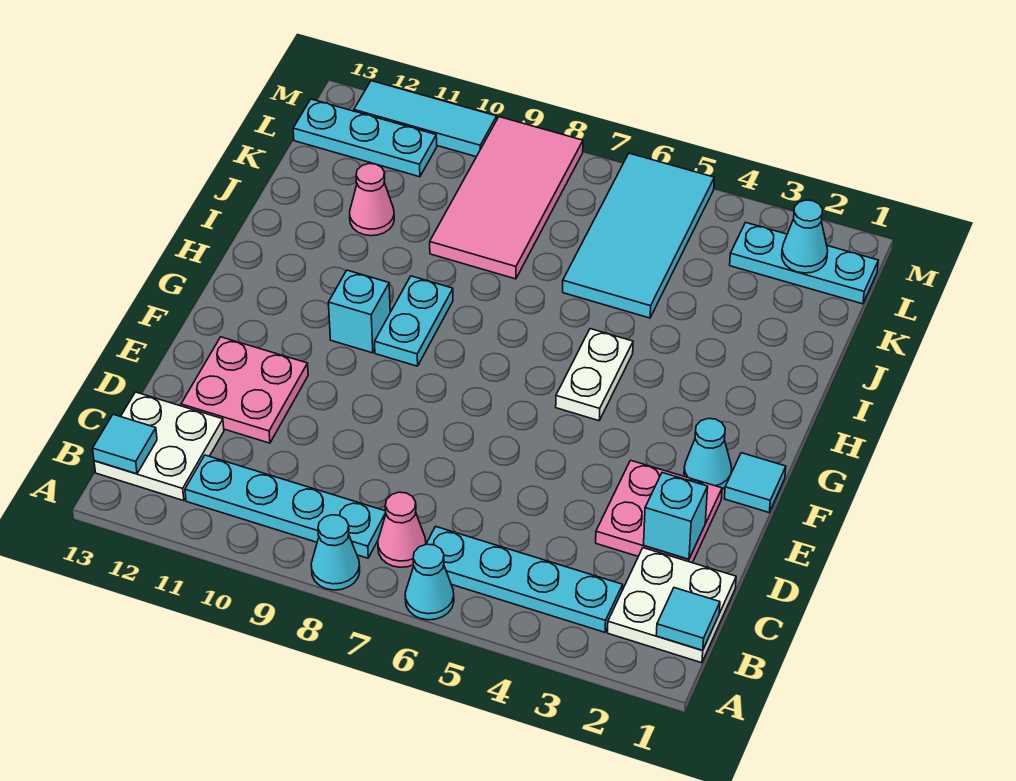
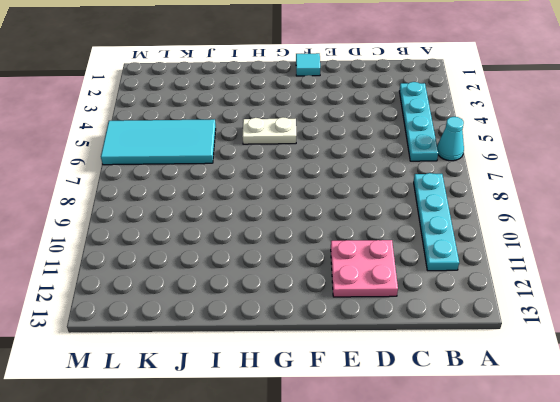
none -> cyan cone A8 level 1
none -> white plate B1:C2 level 1
none -> pink cone B7 level 1

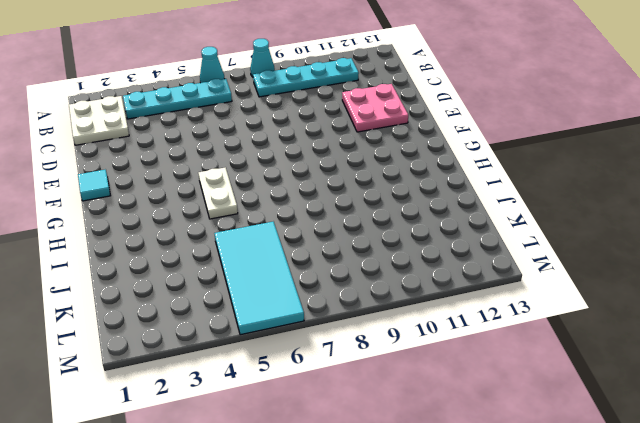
none -> pink cone B7 level 1
none -> white plate B12:C13 level 1
none -> pink plate D2:E3 level 1

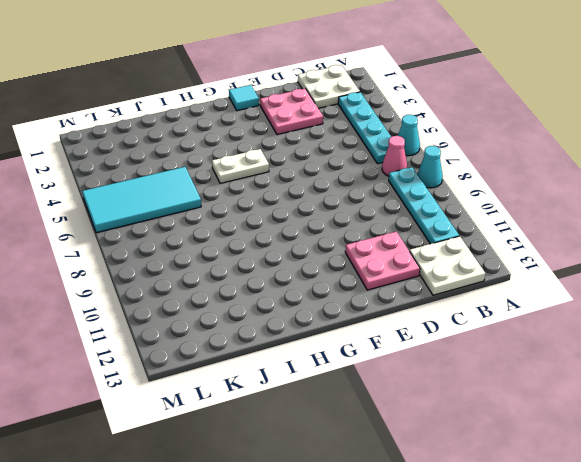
none -> cyan cone F2 level 1
none -> cyan plate G9:H9 level 1
none -> cyan brick G10 level 1

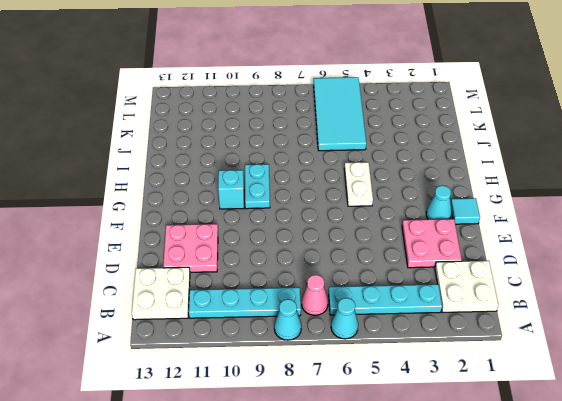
none -> pink tile J8:M9 level 1
none -> pink cone J11 level 1
none -> cyan plate L1:L3 level 1

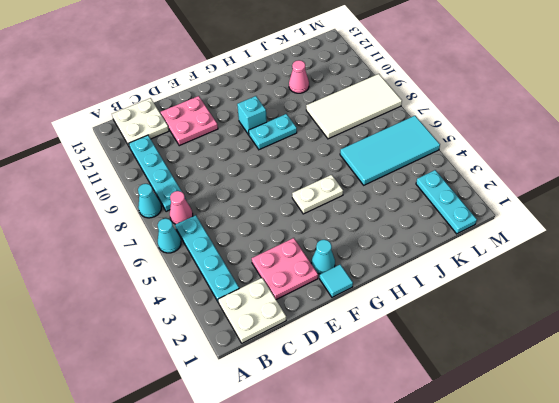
white tile J8:M9 level 1 -> pink tile J8:M9 level 1
none -> cyan plate L11:L13 level 1
none -> cyan tile M10:M12 level 1
none -> cyan tile B1 level 2

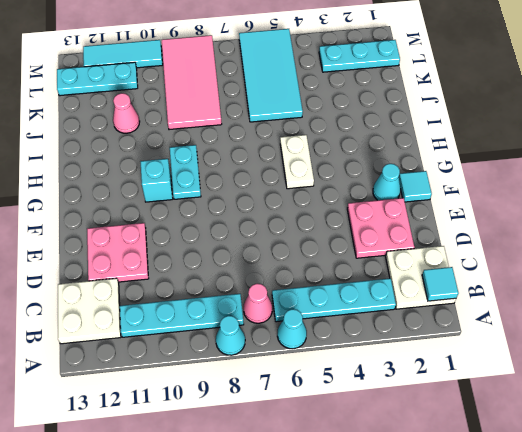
none -> cyan tile B13 level 2
none -> cyan brick D2 level 2
none -> cyan cone L2 level 2

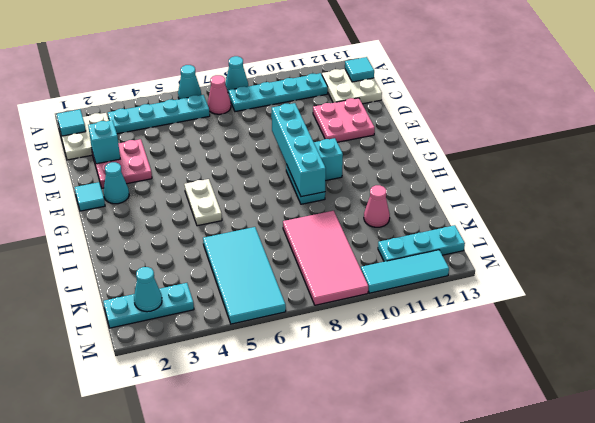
cyan brick E9:H9 level 2 -> none

